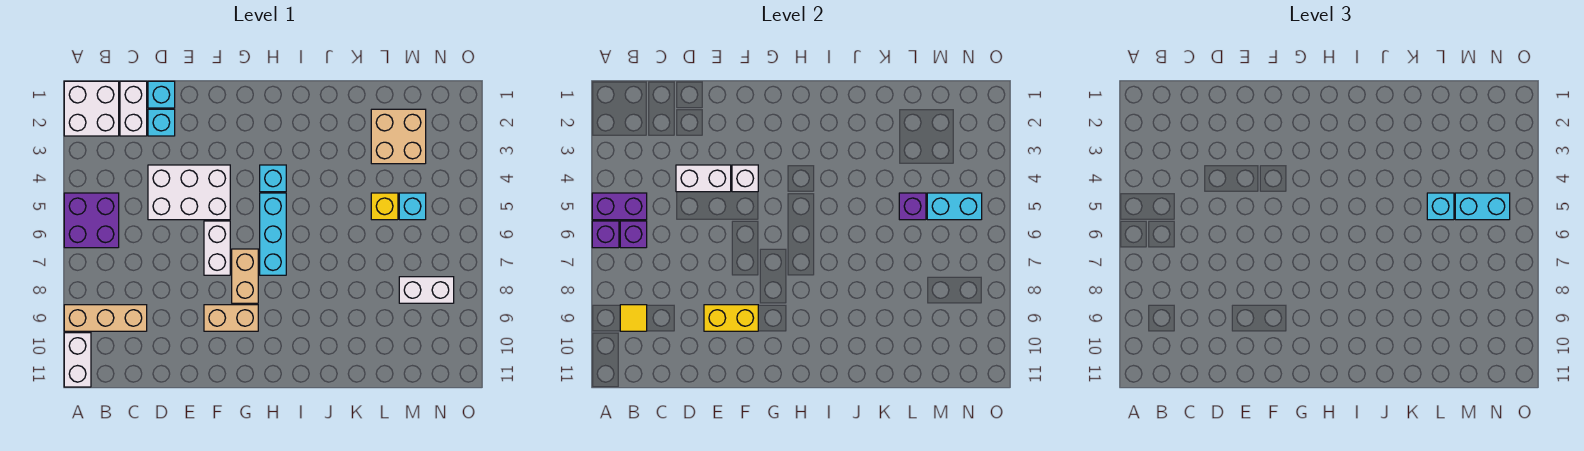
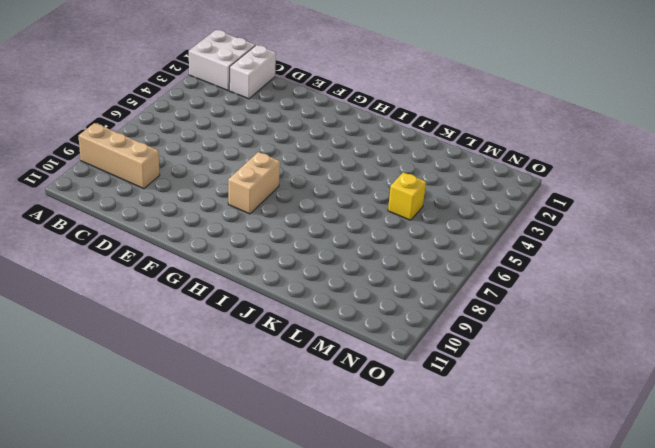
none -> purple brick A5:B6 level 1
none -> white brick A10:A11 level 1
none -> cyan brick D1 level 1

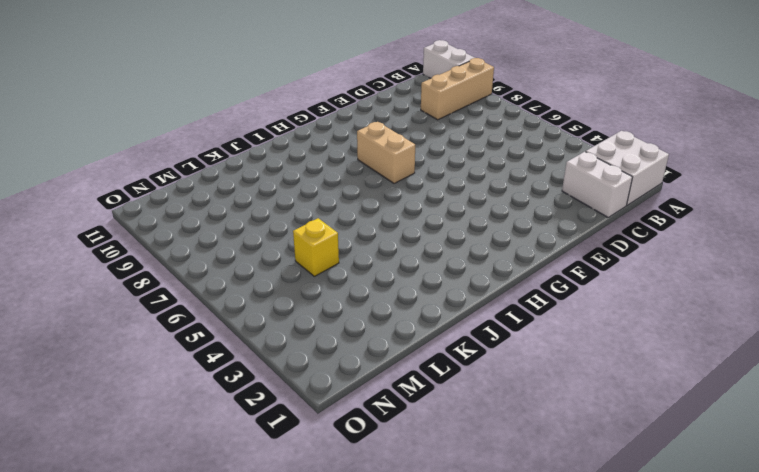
none -> purple brick A5:B6 level 1
none -> cyan brick D1 level 1
none -> cyan brick D2 level 1

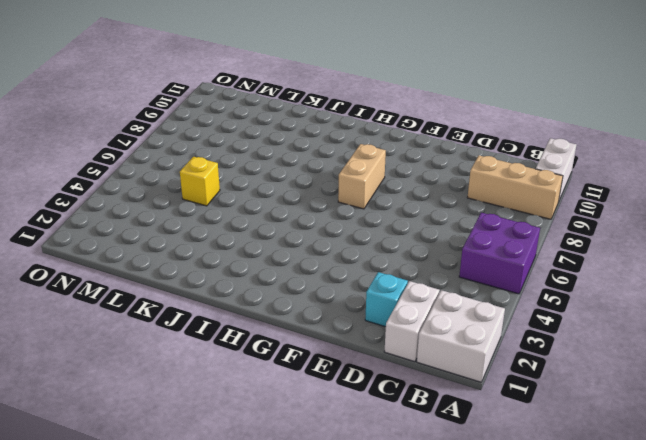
none -> cyan brick D1 level 1
none -> white brick D4:F5 level 1
none -> white brick F6:F7 level 1

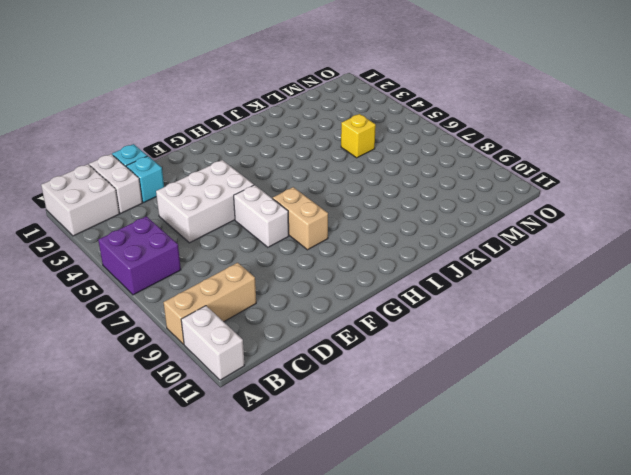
none -> tan brick F9:G9 level 1
none -> cyan brick H4 level 1
none -> cyan brick H5:H7 level 1

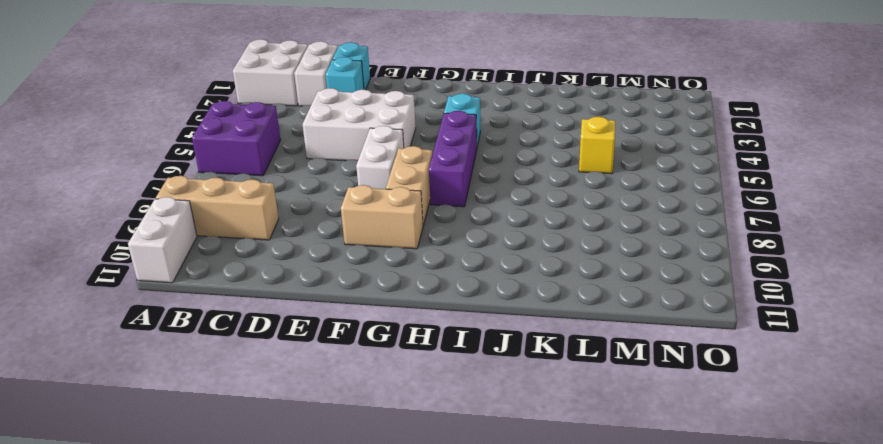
purple brick H5:H7 level 1 -> cyan brick H5:H7 level 1
none -> tan brick L2:M3 level 1
none -> cyan brick M5 level 1
none -> white brick M8:N8 level 1

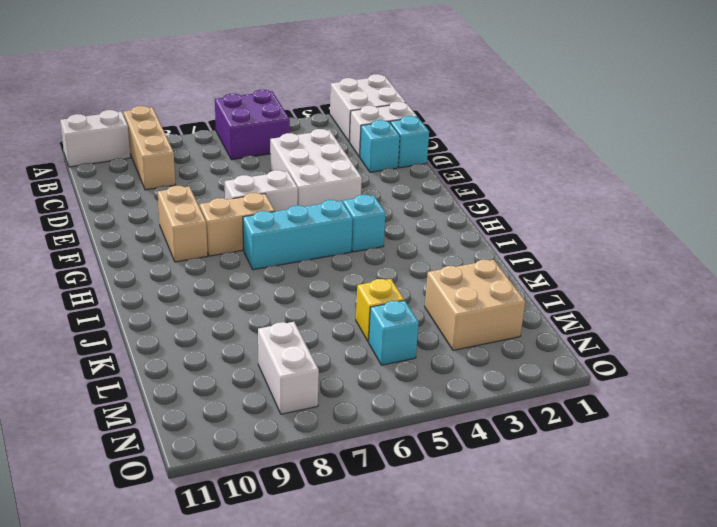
none -> purple brick A5:B5 level 2
none -> purple brick A6 level 2
none -> purple brick B6 level 2

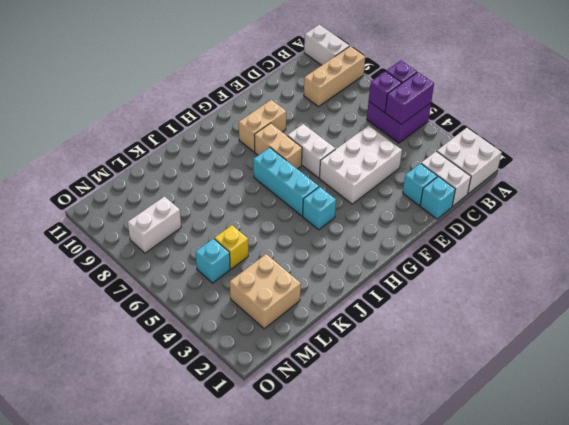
none -> yellow tile B9 level 2
none -> white brick D4:E4 level 2
none -> yellow brick E9:F9 level 2

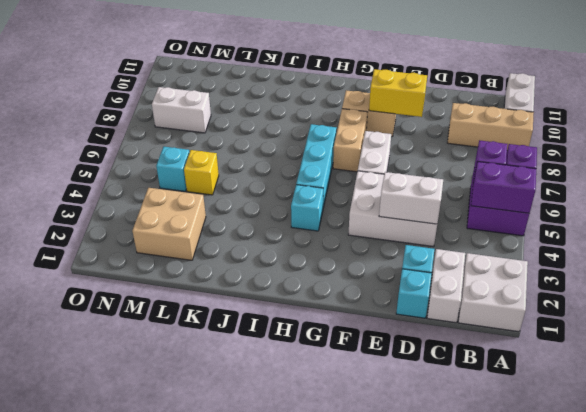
none -> yellow tile B9 level 2
none -> white brick F4 level 2
none -> purple brick L5 level 2

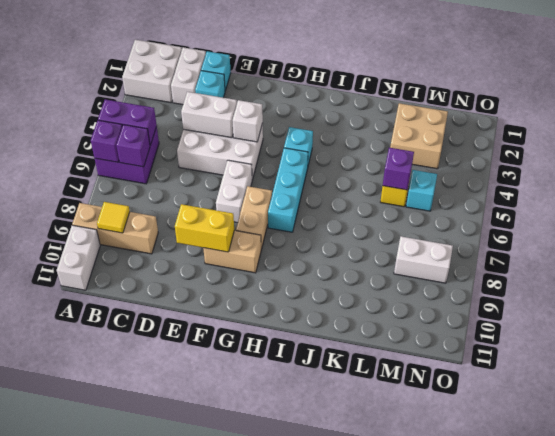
none -> cyan brick M5:N5 level 2
none -> cyan brick L5 level 3
none -> cyan brick M5:N5 level 3

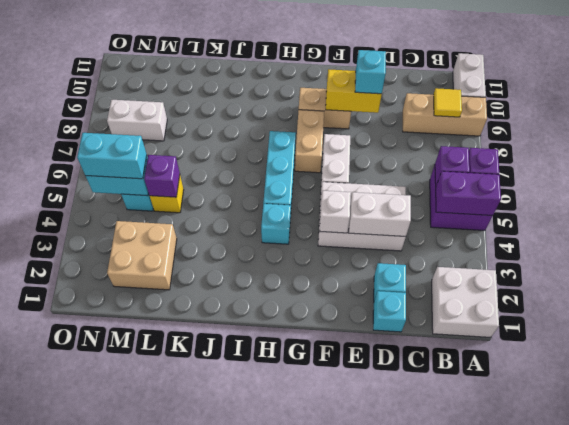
cyan brick E9 level 3 -> cyan brick L5 level 3
none -> white brick C1:C2 level 1

